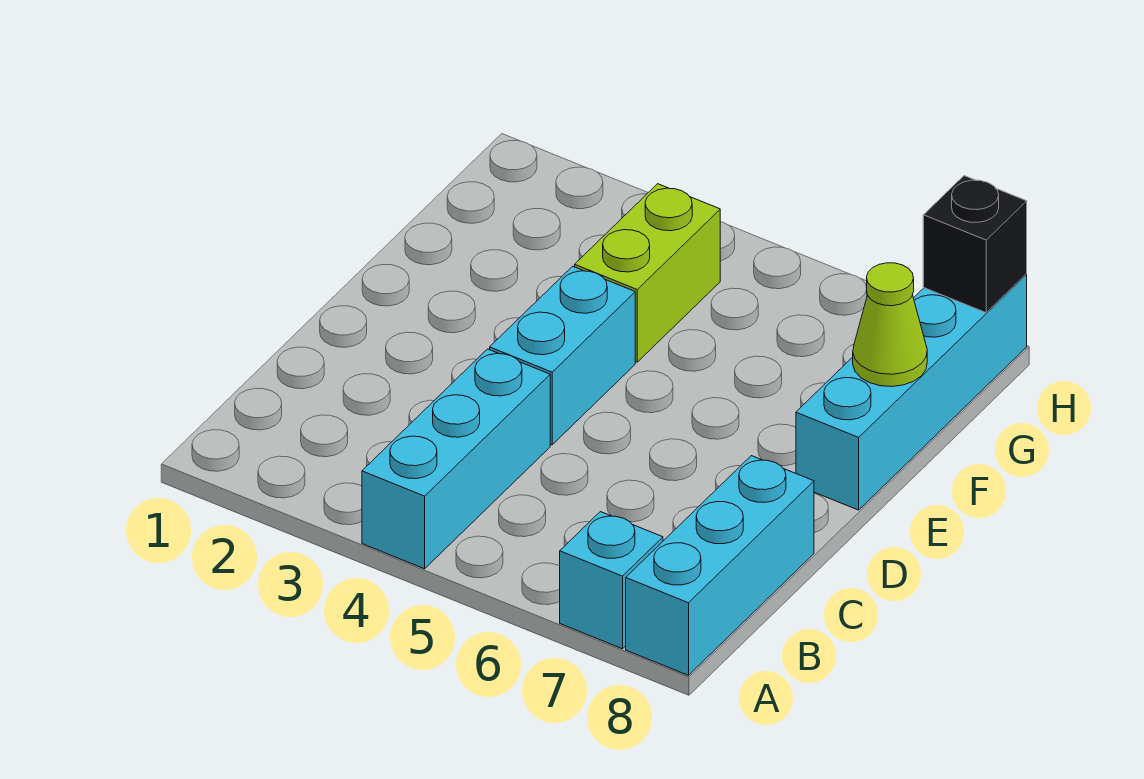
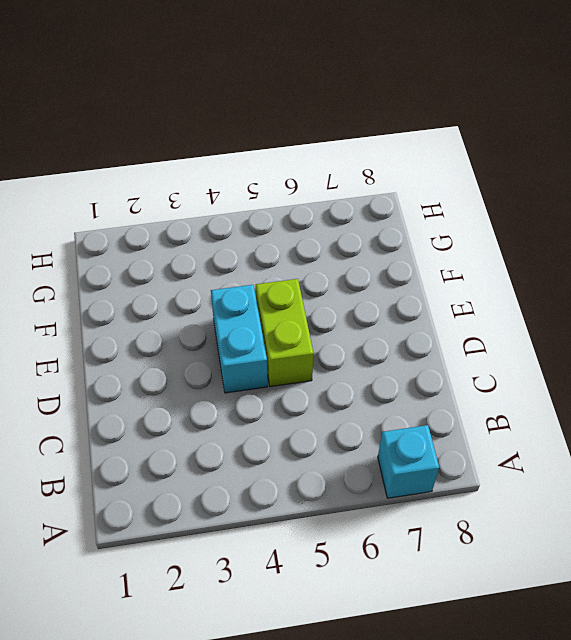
lime brick D5:E5 level 1 -> lime brick F4:G4 level 1
none -> cyan brick A4:C4 level 1
none -> cyan brick A8:C8 level 1

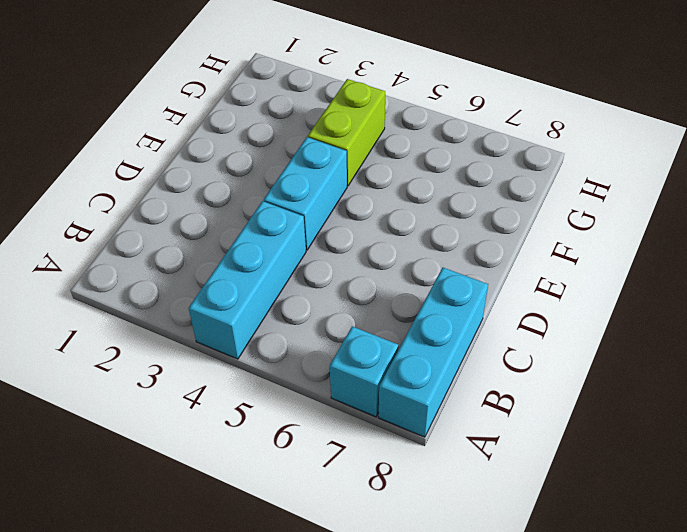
none -> cyan brick E8:H8 level 1
none -> lime cone F8 level 2

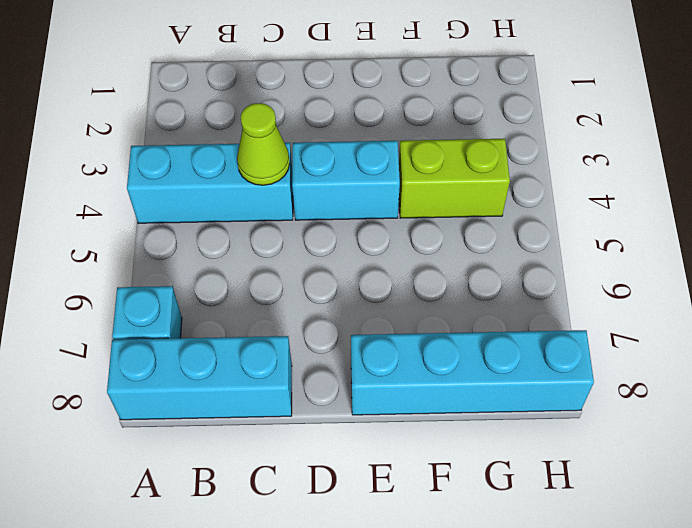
lime cone C4 level 2 -> lime cone F8 level 2
none -> black brick H8 level 2

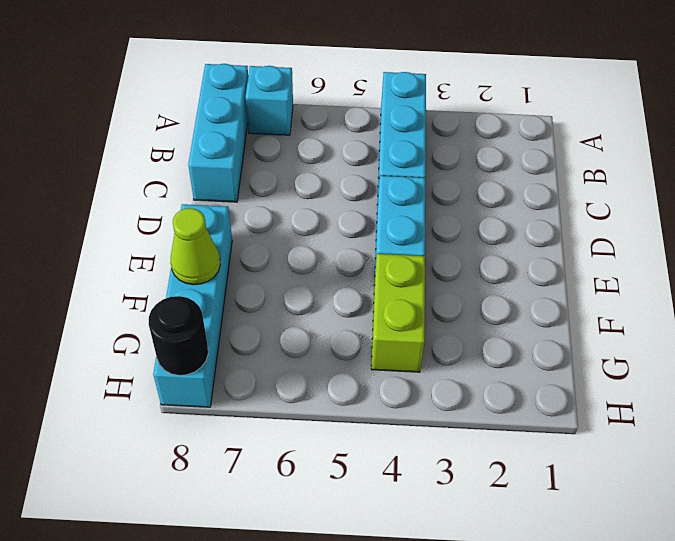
black round brick H8 level 2 -> black brick H8 level 2

